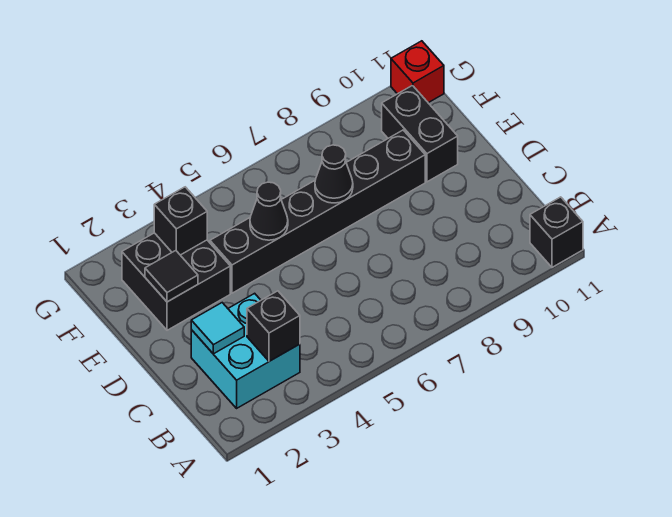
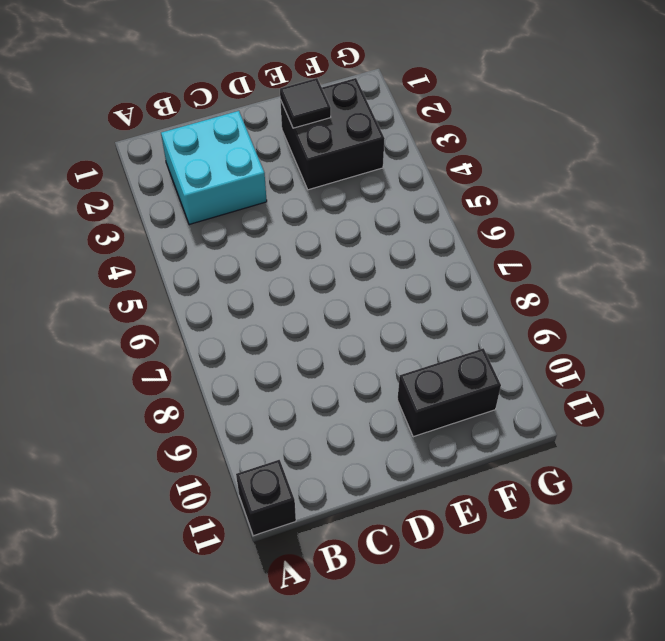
none -> black brick E4:E9 level 1
none -> red brick G11 level 1
none -> black brick B3 level 2

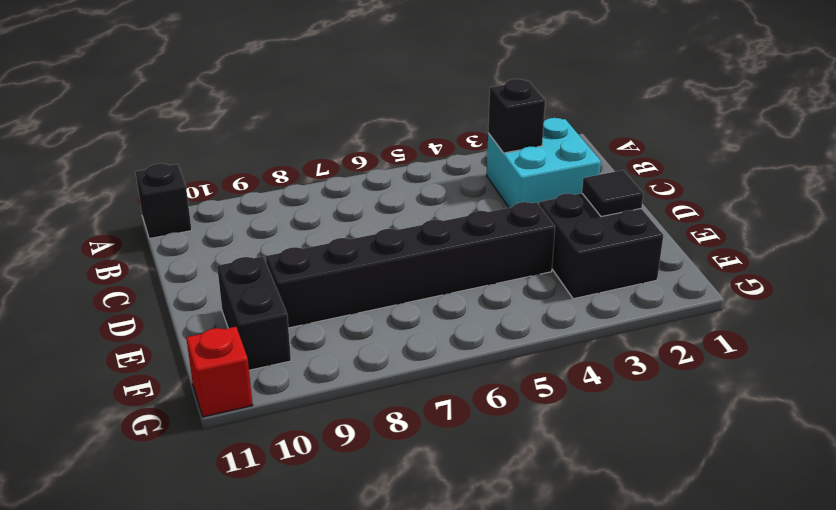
none -> cyan tile C2 level 2
none -> black cone E5 level 2
none -> black cone E7 level 2

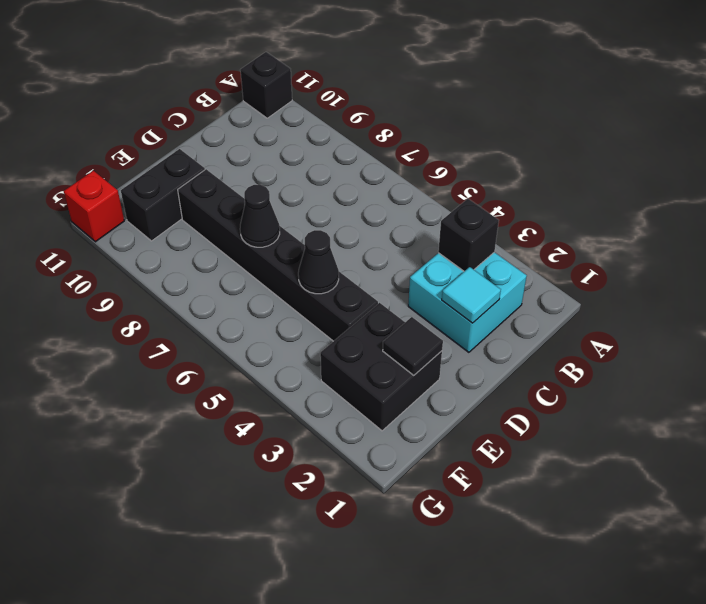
none -> black brick F3 level 2

